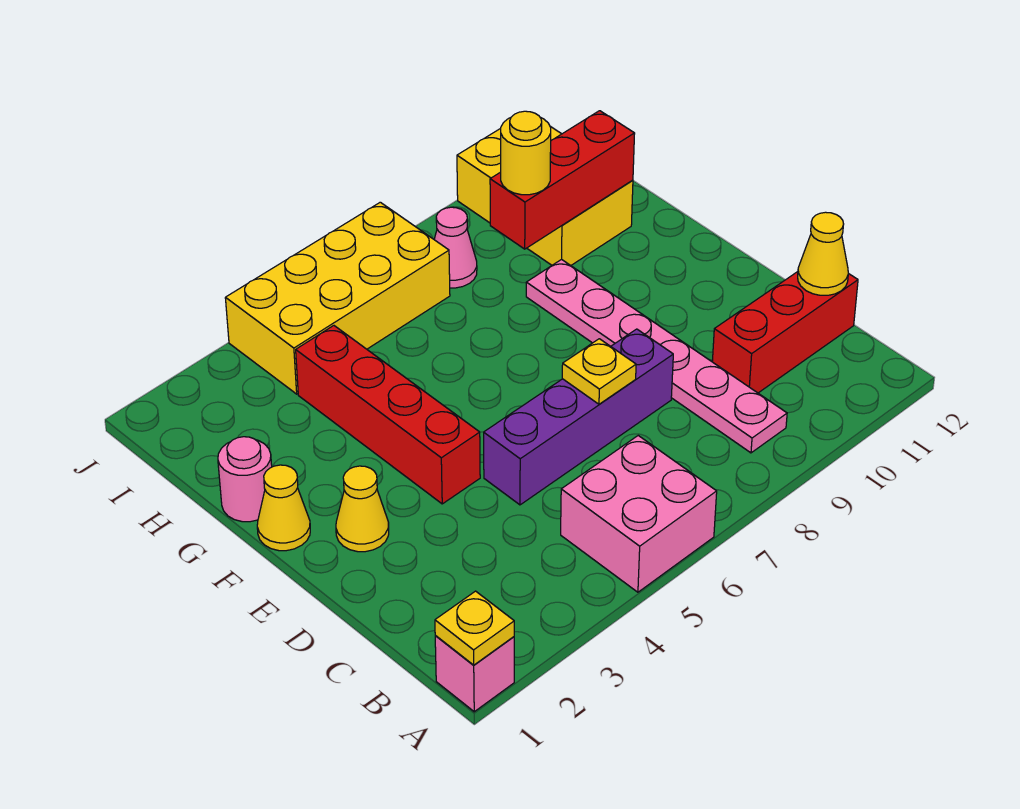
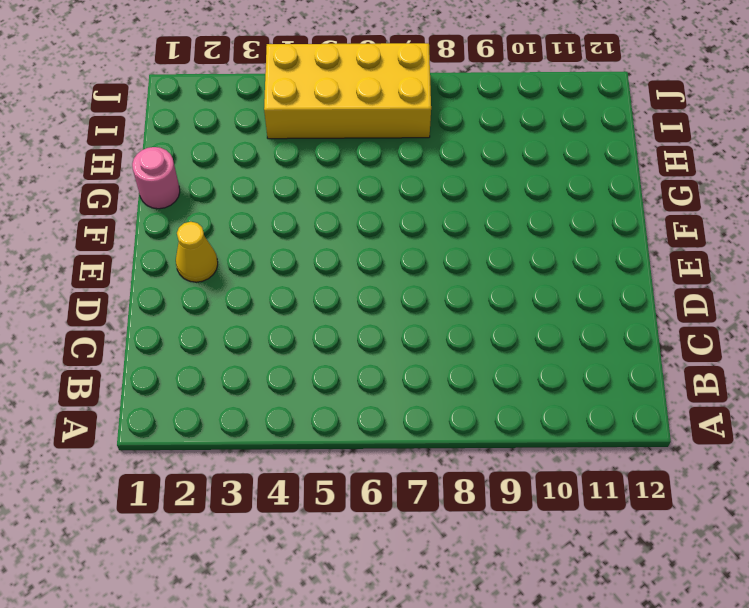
none -> pink brick A1 level 1
none -> pink brick A5:B6 level 1
none -> pink plate B9:G9 level 1

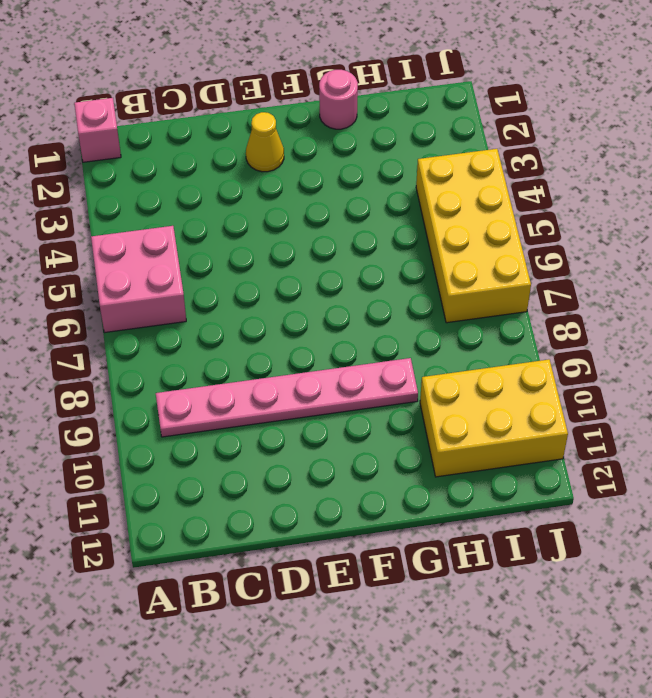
none -> red brick C10:C12 level 1
none -> purple brick D5:D8 level 1
none -> red brick E4:H4 level 1

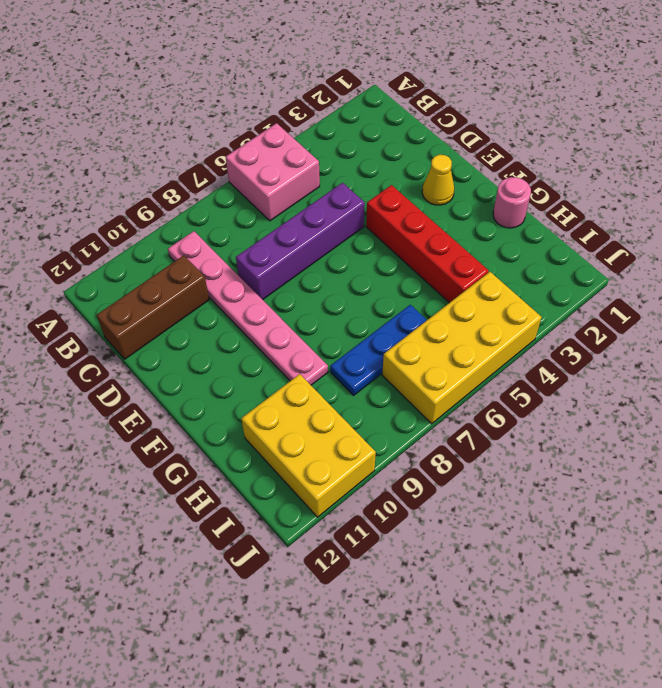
brown brick C10:C12 level 1 -> red brick C10:C12 level 1
blue plate H6:H8 level 1 -> none
none -> pink brick A1 level 1
none -> yellow cone F1 level 1
none -> pink cone I8 level 1

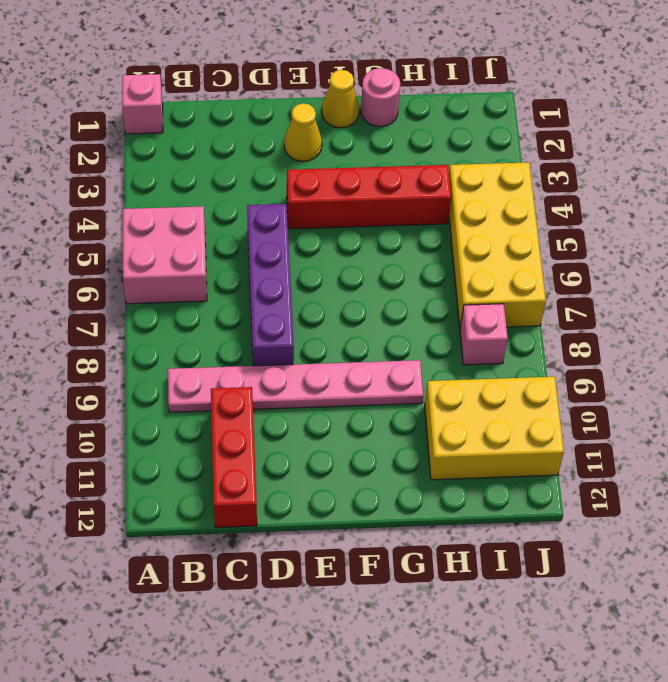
pink brick I8 level 1 -> pink cone I8 level 1
none -> yellow plate A1 level 2
none -> yellow cone C12 level 2
none -> yellow plate D7 level 2

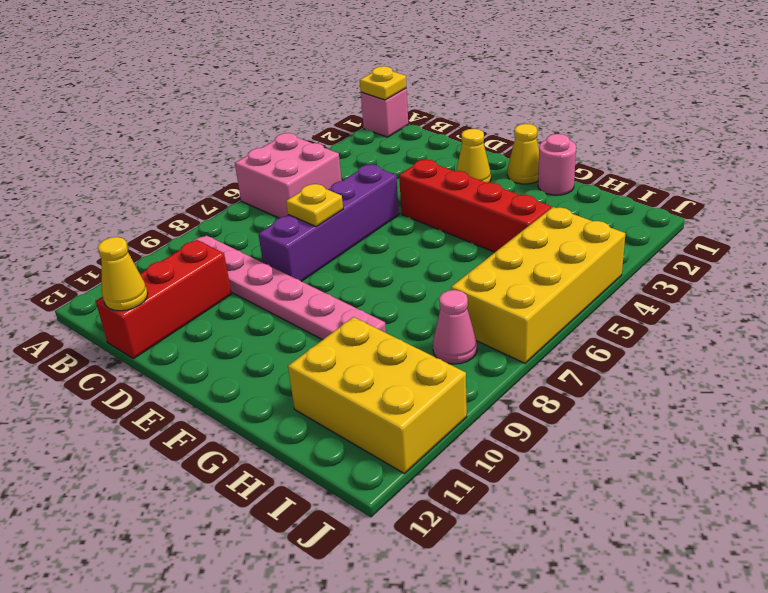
none -> red brick H9:H11 level 2
none -> yellow round brick H9 level 3

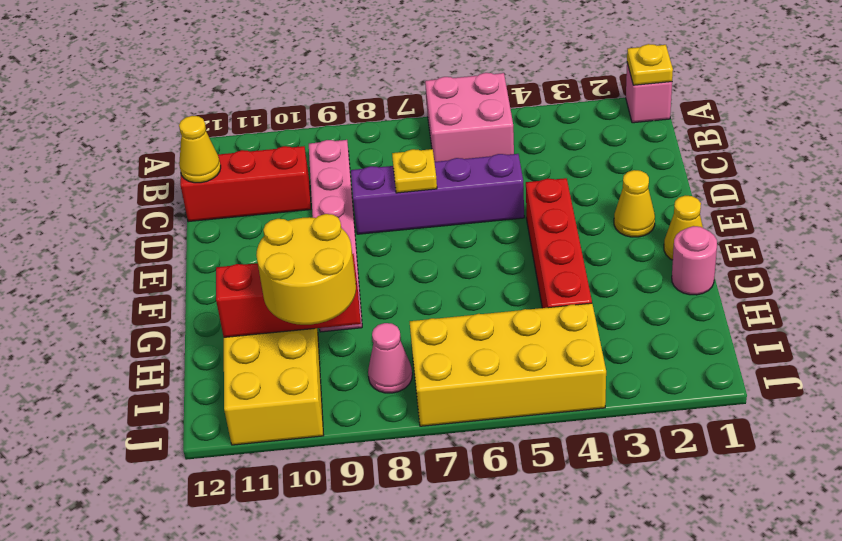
yellow round brick H9:I10 level 3 -> yellow round brick H9 level 3

